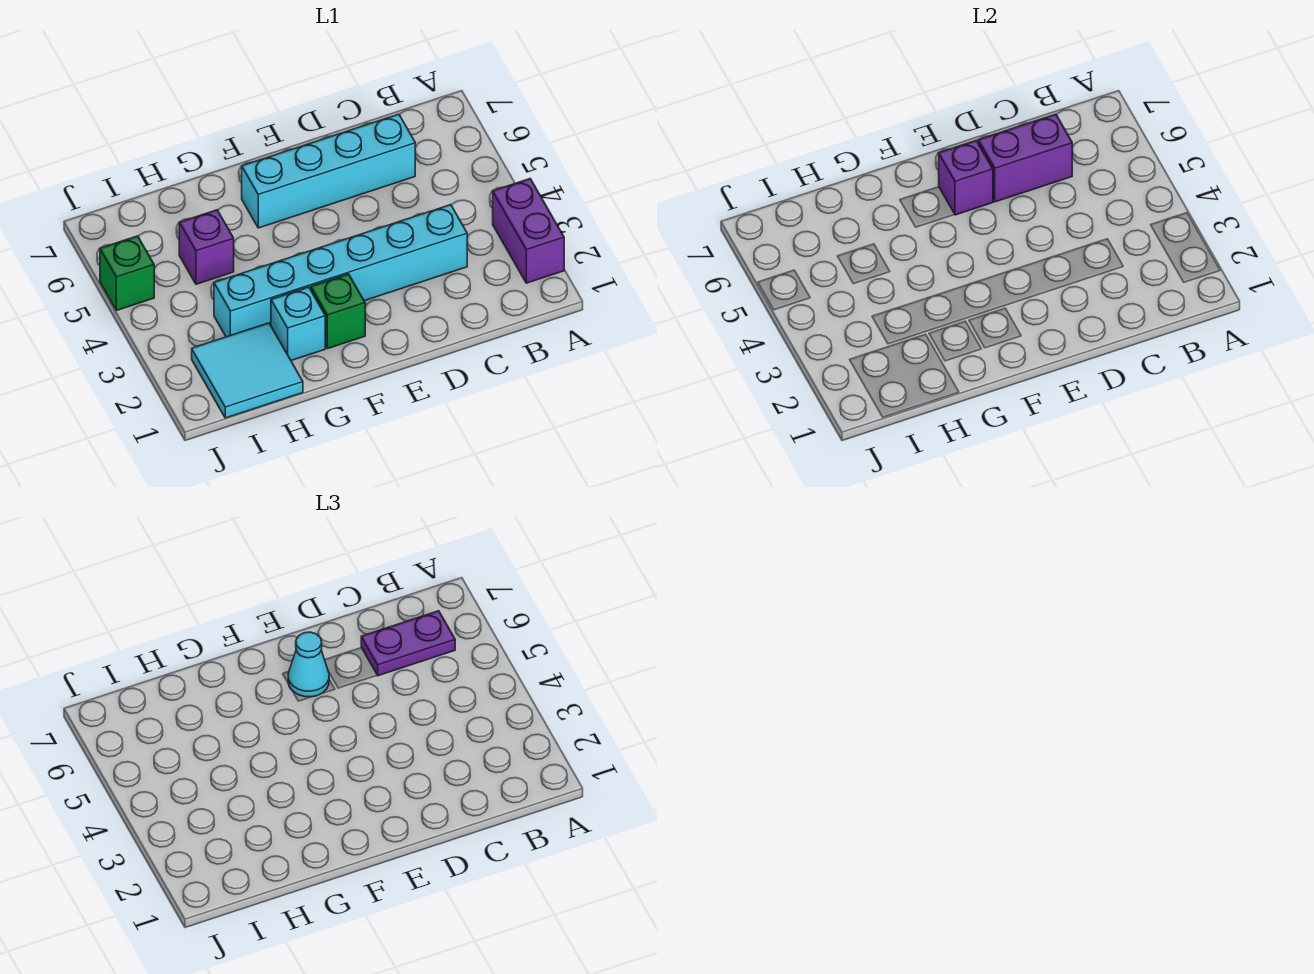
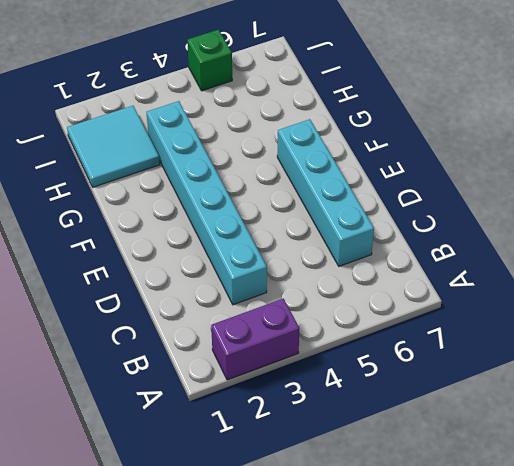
none -> green brick F2 level 1
none -> cyan brick G2 level 1
none -> purple brick H5 level 1

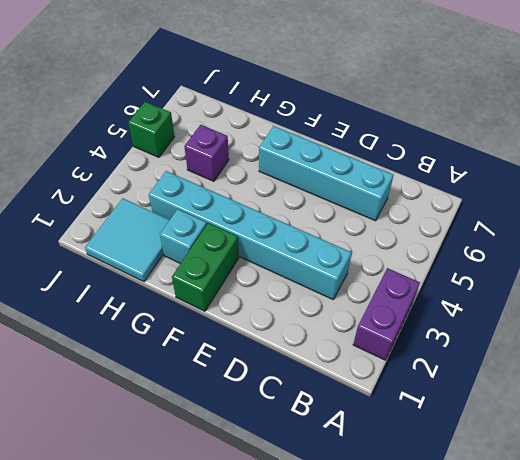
green brick F1:F2 level 1 -> green brick F2 level 1
none -> purple brick C6:D6 level 2
none -> purple brick E6 level 2
none -> purple plate B6:C6 level 3

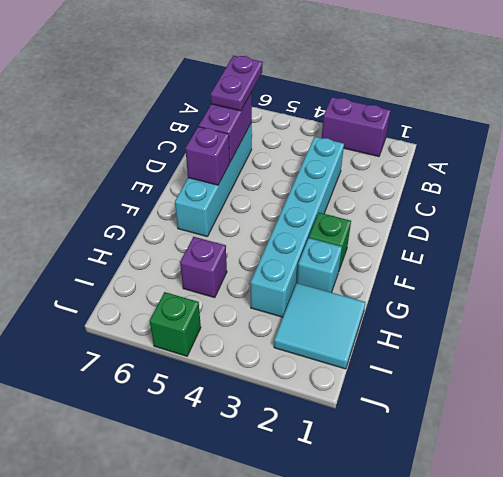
none -> cyan cone E6 level 3

